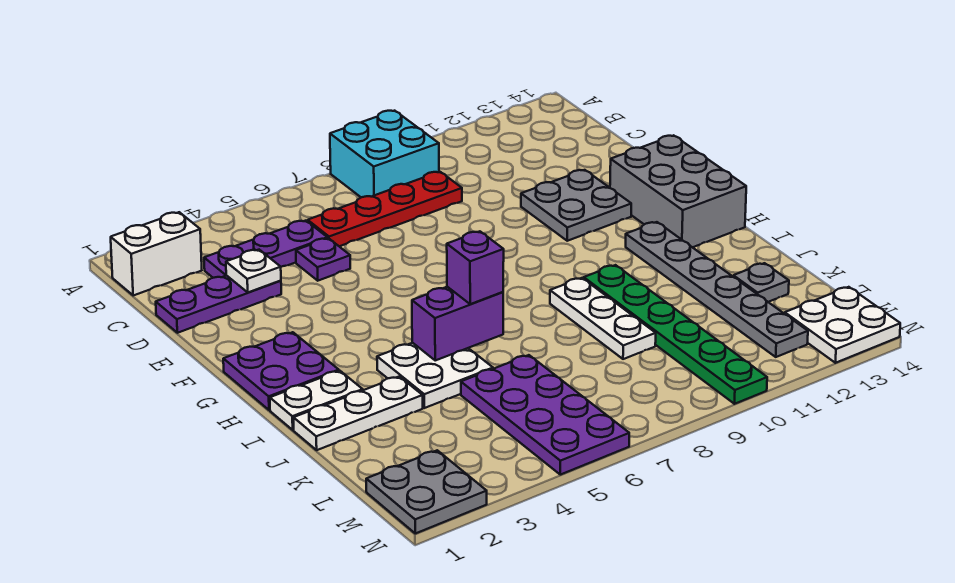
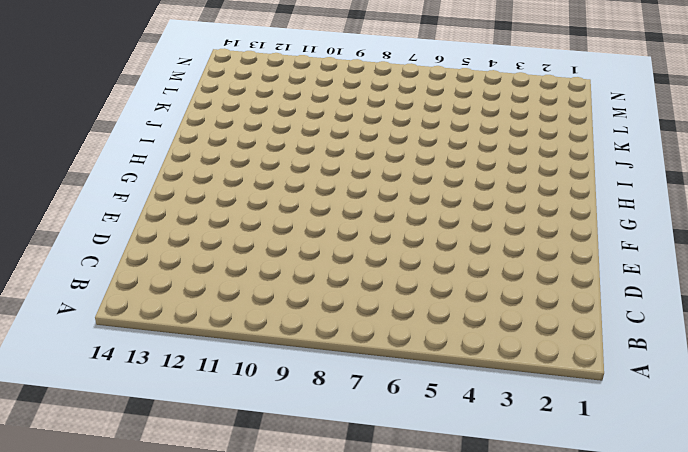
none -> cyan brick A8:B9 level 1
none -> white brick B1:B2 level 1
none -> purple plate C3:C5 level 1

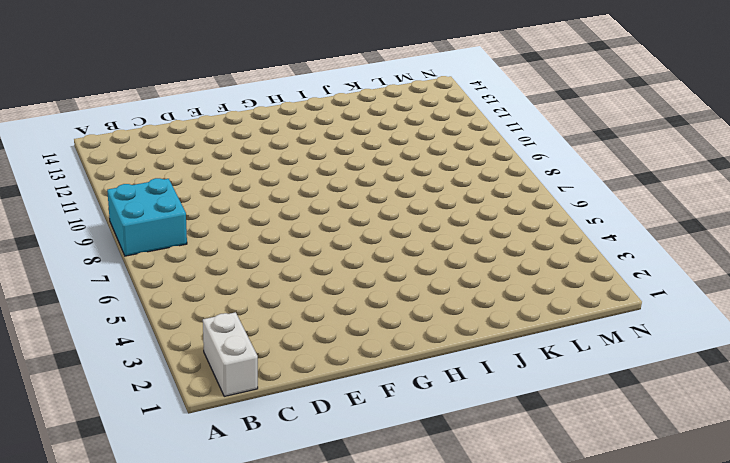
none -> purple plate C3:C5 level 1
none -> red plate C6:C9 level 1
none -> purple plate D1:D3 level 1

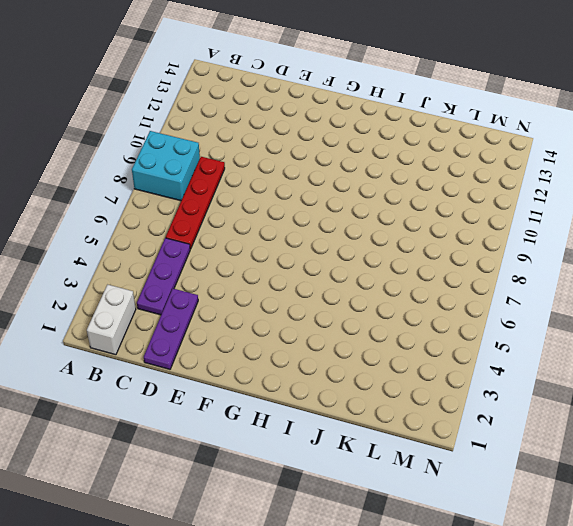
none -> purple plate D5 level 1
none -> grey plate E11:F12 level 1
none -> grey brick F13:H14 level 1

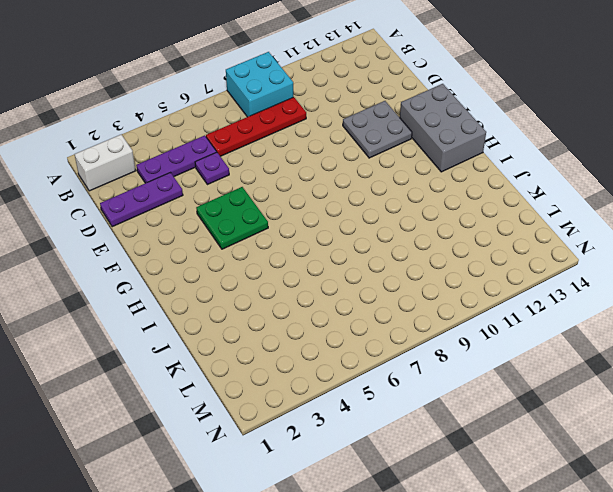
green plate F4:G5 level 1 -> none
none -> purple plate G1:H2 level 1
none -> grey plate H12:M12 level 1
none -> white plate I1:I2 level 1

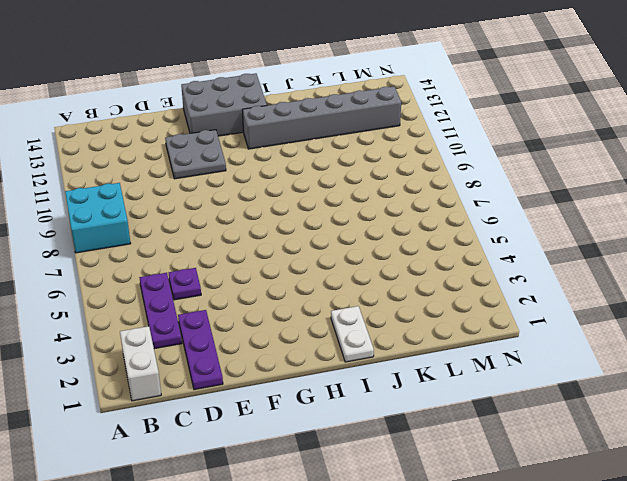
grey brick H12:M12 level 1 -> grey plate H12:M12 level 1
none -> red plate C6:C9 level 1
none -> purple plate G1:H2 level 1
none -> white plate I4:J5 level 1

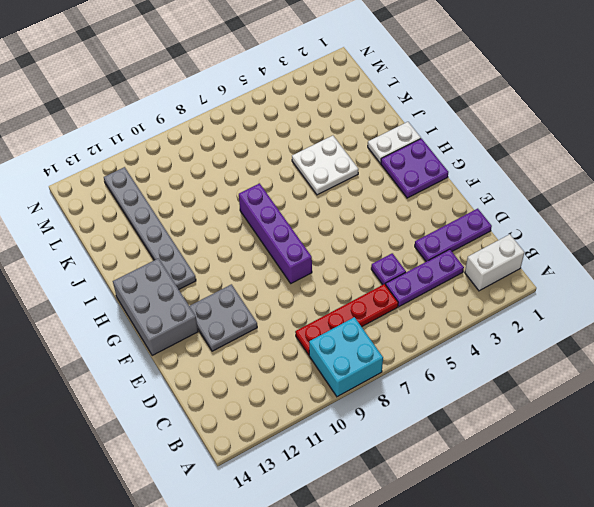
purple brick F8:I8 level 1 -> none
none -> white plate I9:K9 level 1
none -> green plate I10:N10 level 1
none -> white plate J1:J3 level 1

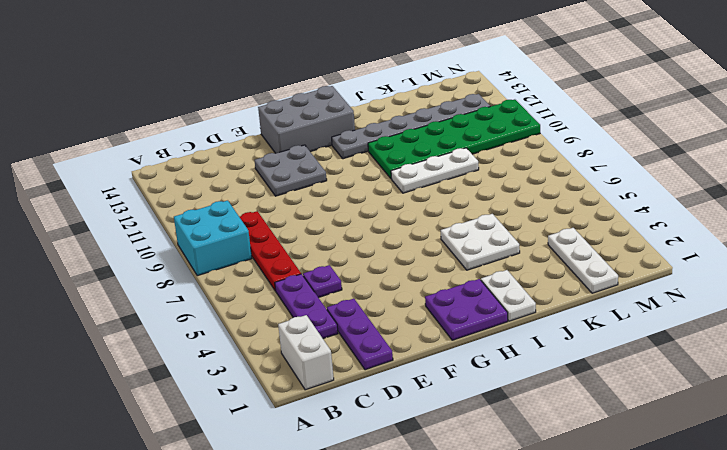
green plate I10:N11 level 1 -> green plate I10:N10 level 1
white plate L1:L3 level 1 -> white plate J1:J3 level 1
none -> purple plate K5:N6 level 1
none -> grey plate K13 level 1
none -> grey plate M1:N2 level 1

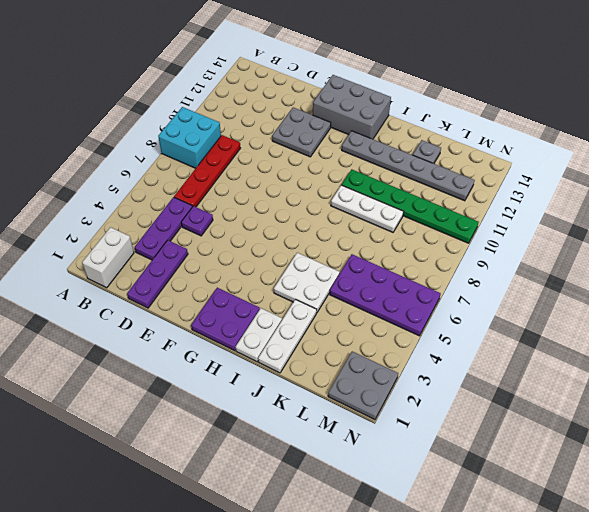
none -> white plate M13:N14 level 1
none -> white plate D3 level 2
none -> purple brick I5:I6 level 2

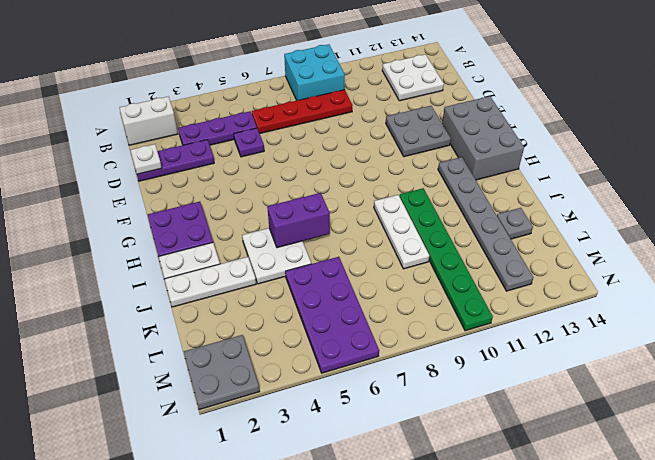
white plate B12:C13 level 1 -> white plate M13:N14 level 1
white plate D1 level 2 -> white plate D3 level 2
none -> purple brick I6 level 3

